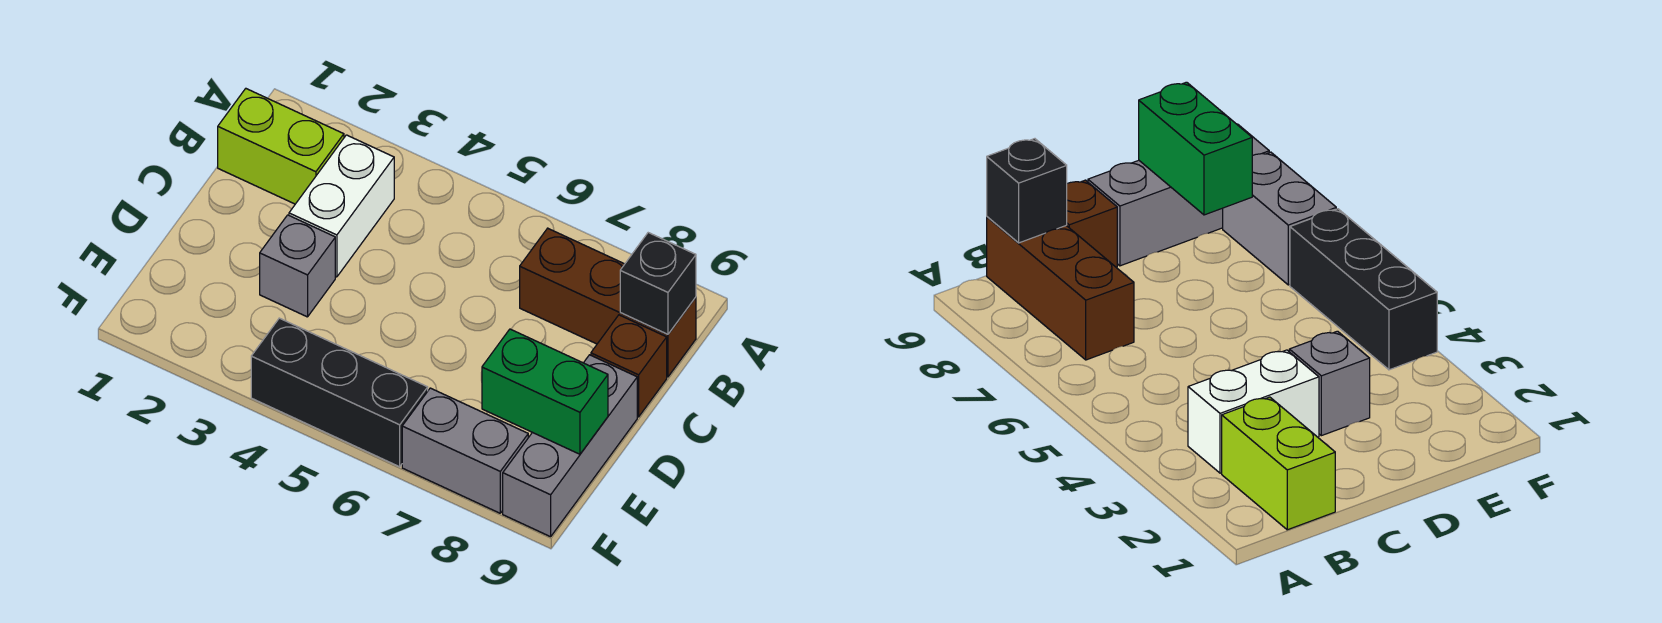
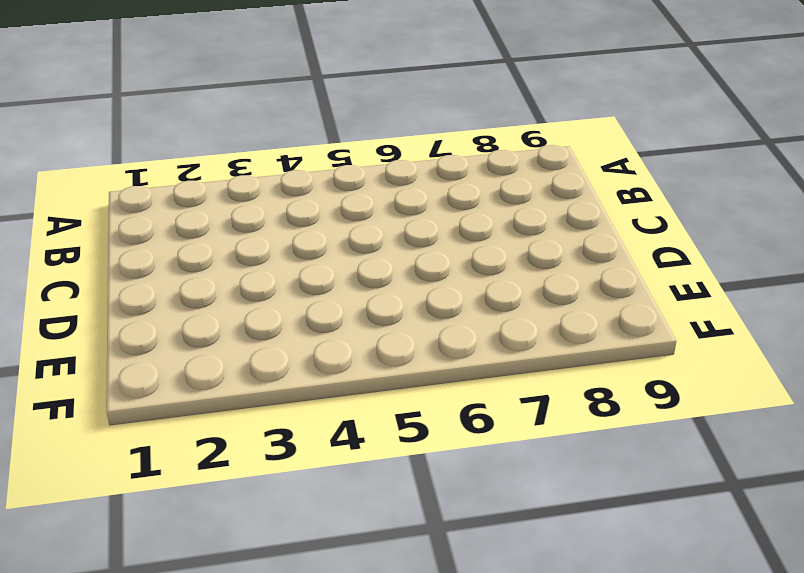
none -> lime brick B1:B2 level 1
none -> white brick B3:C3 level 1

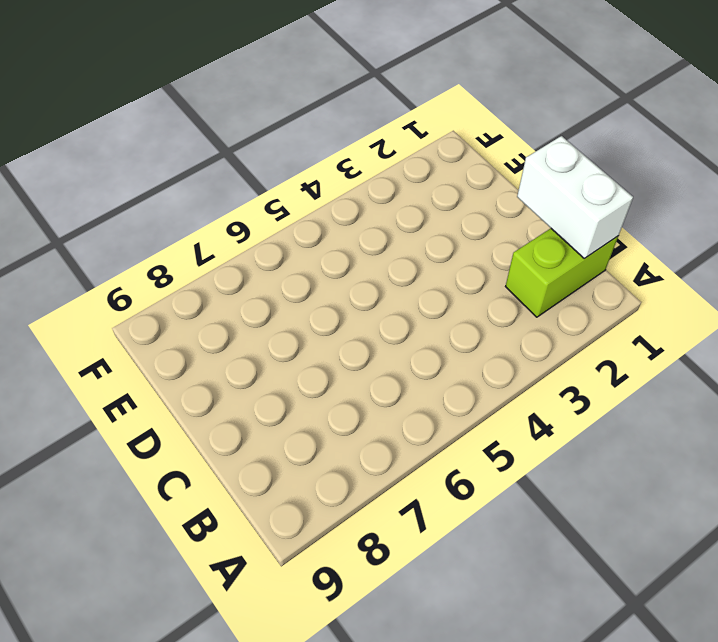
white brick B1:C1 level 2 -> white brick B3:C3 level 1
none -> brown brick B7:B9 level 1
none -> brown brick C9 level 1

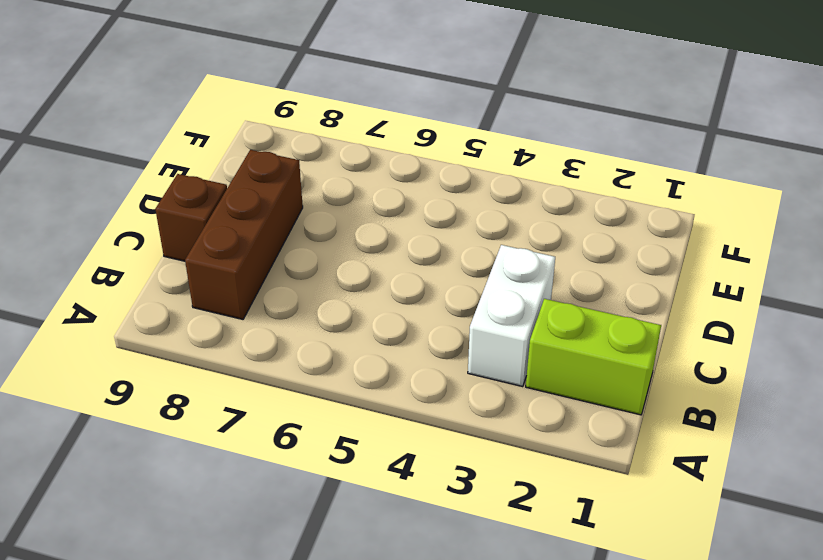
brown brick B8:D8 level 1 -> brown brick B7:B9 level 1
none -> grey brick D3 level 1
none -> grey brick D9:F9 level 1

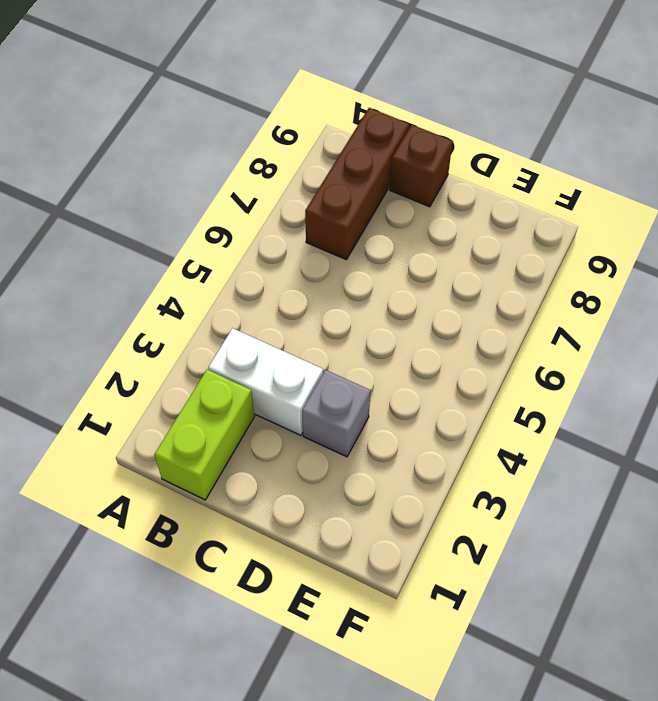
none -> grey brick D9:F9 level 1
none -> black brick F4:F6 level 1

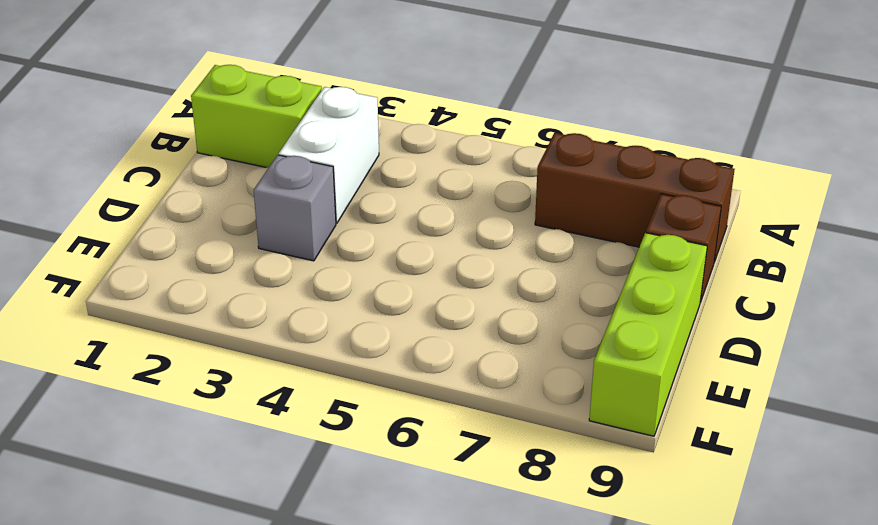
lime brick D9:F9 level 1 -> grey brick D9:F9 level 1
none -> black brick F4:F6 level 1
none -> grey brick F7:F8 level 1

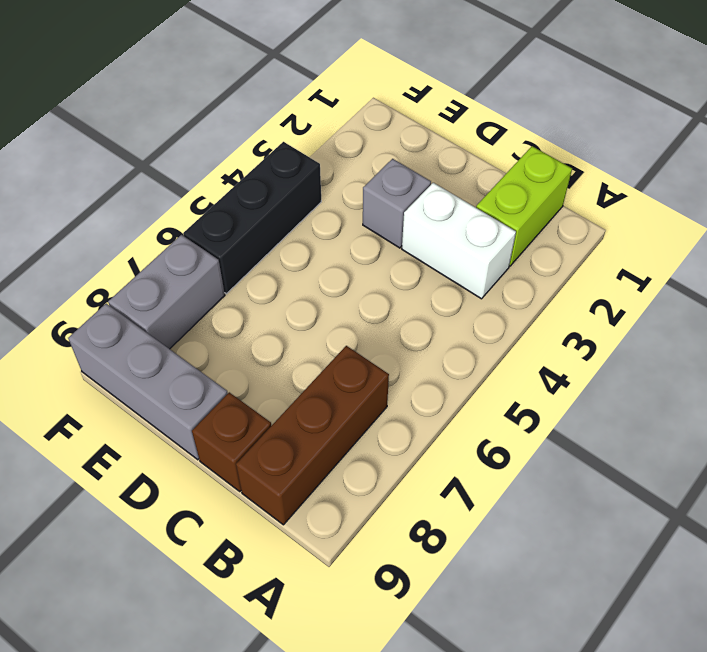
none -> black brick B9 level 2
none -> green brick E8:E9 level 2

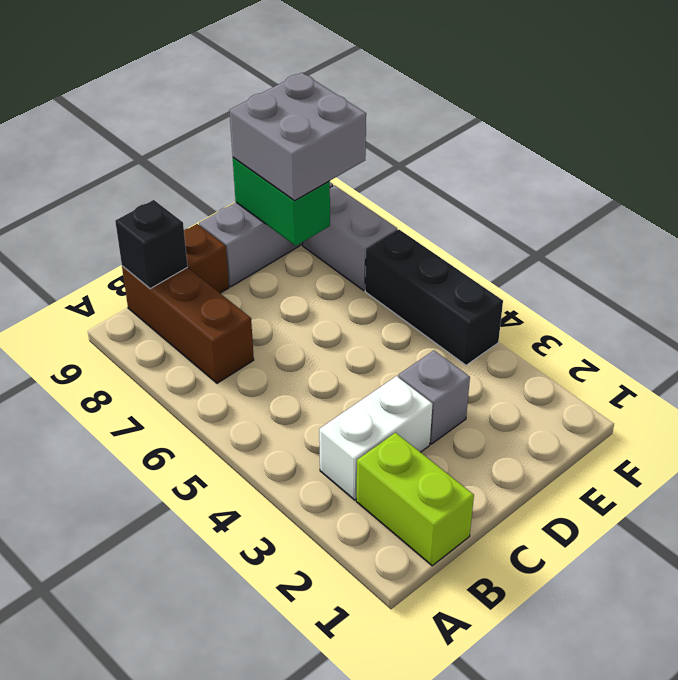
grey brick E8:F9 level 3 -> none

